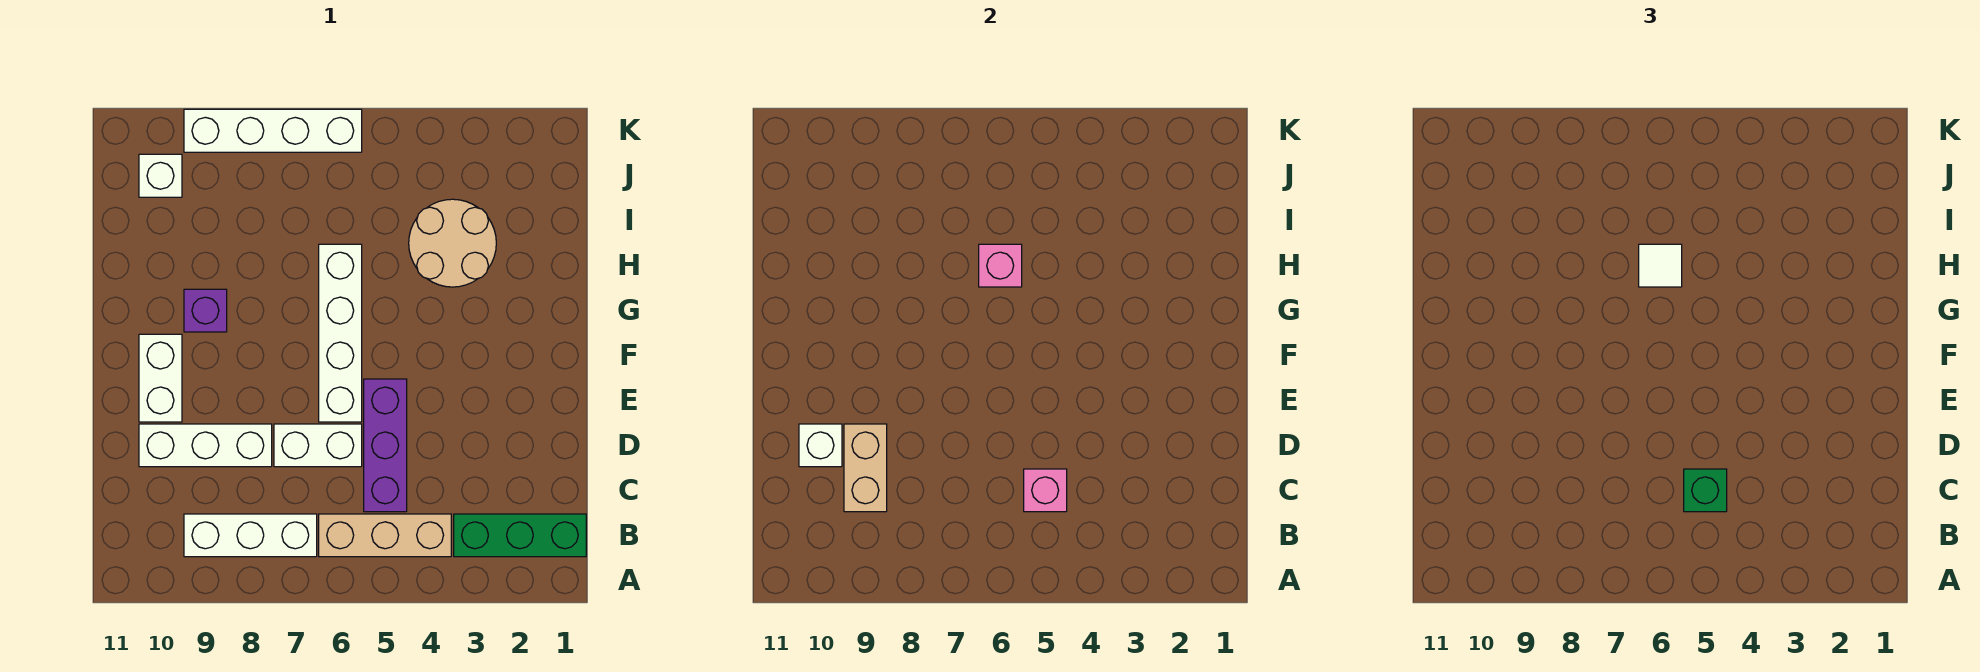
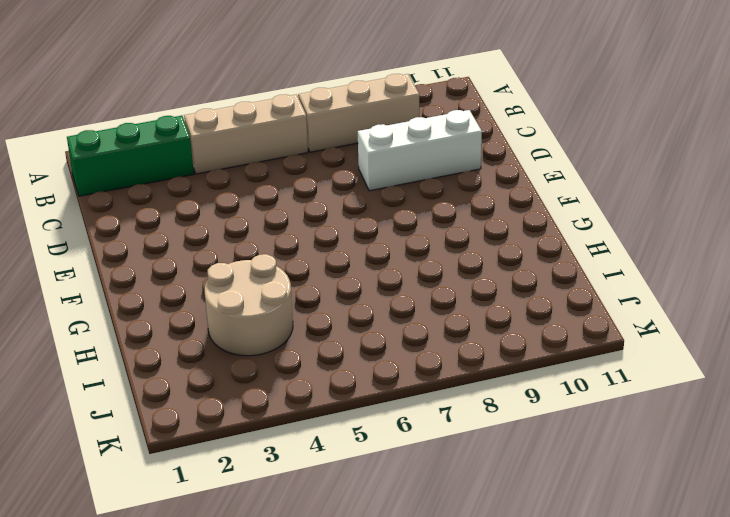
tan brick B7:B9 level 1 -> white brick B7:B9 level 1
none -> purple brick C5:E5 level 1
none -> white brick D6:D7 level 1
none -> white brick E6:H6 level 1

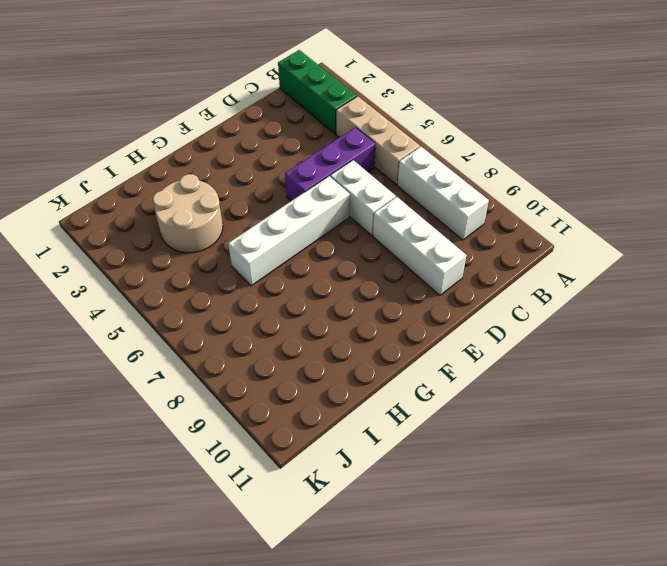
none -> white brick E10:F10 level 1
none -> purple brick G9 level 1
none -> white brick J10 level 1

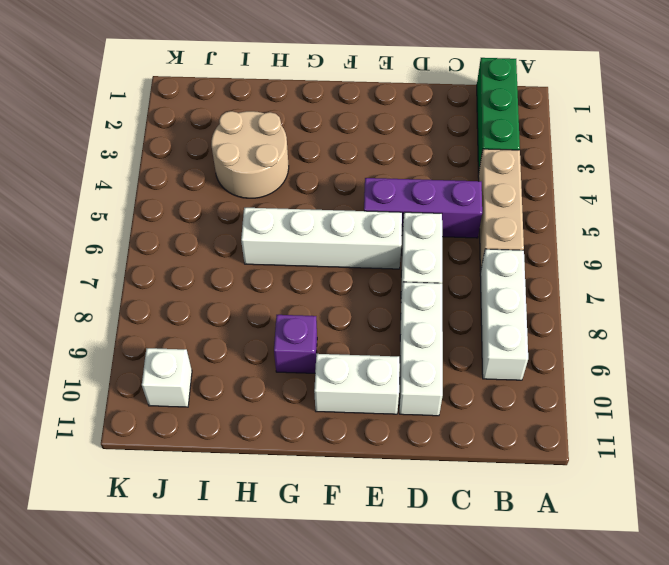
none -> white brick K6:K9 level 1
none -> pink brick C5 level 2
none -> tan brick C9:D9 level 2

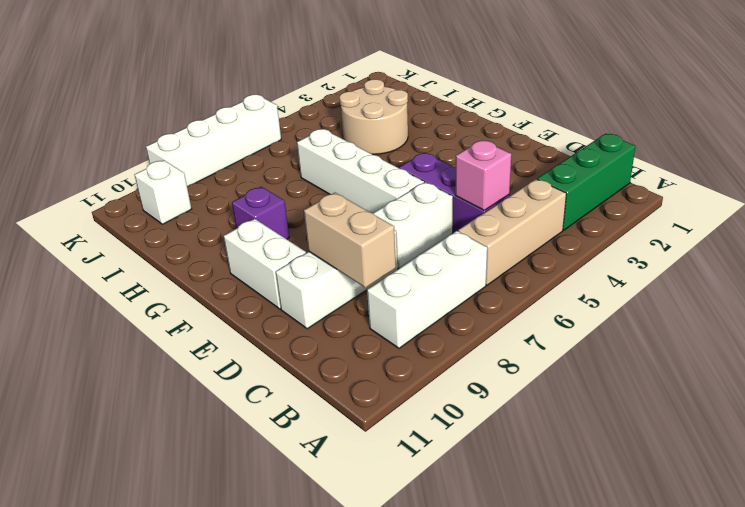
none -> white brick D10 level 2
none -> pink brick H6 level 2
none -> green brick C5 level 3

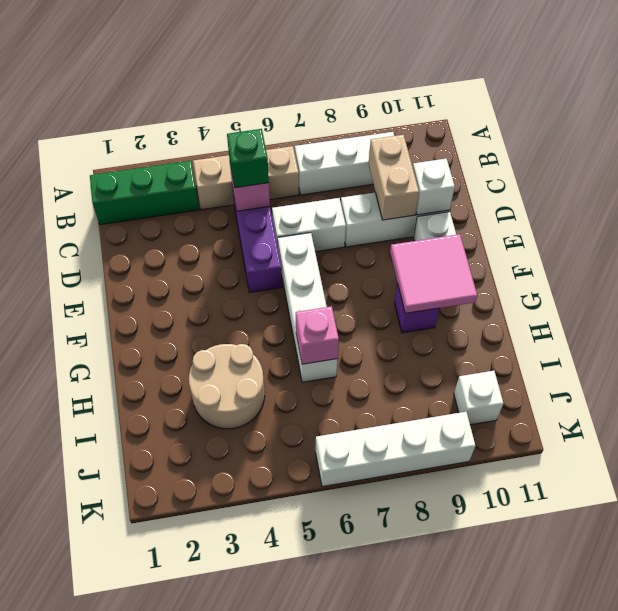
pink tile F9:G10 level 2 -> none
none -> white tile H6 level 3

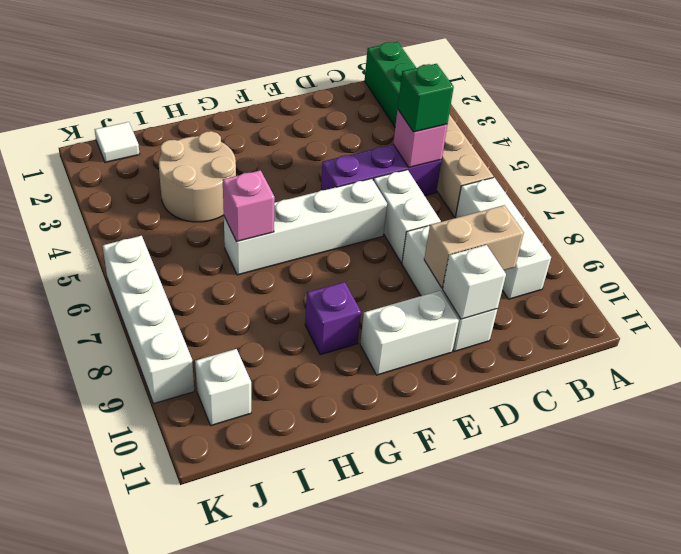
white tile J1 level 1 -> white tile H6 level 3

